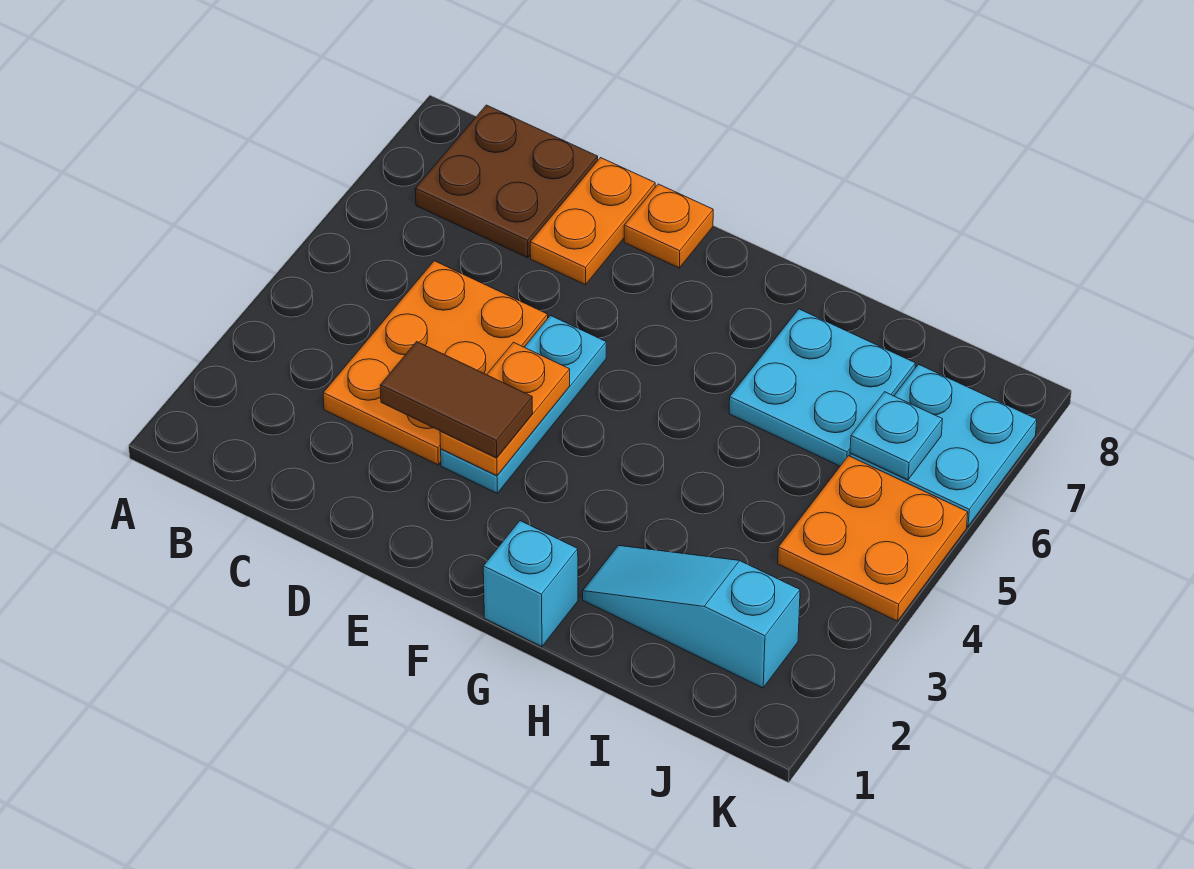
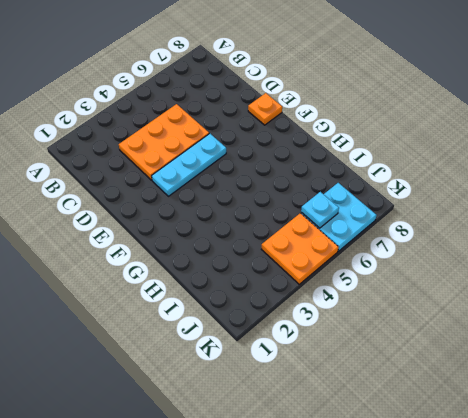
none -> brown plate B7:C8 level 1
none -> orange plate D7:D8 level 1
none -> cyan brick G1 level 1

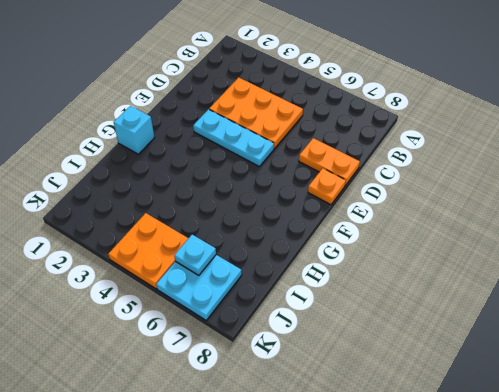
none -> brown plate B7:C8 level 1
none -> cyan slope H2:J2 level 1 top J
none -> cyan plate H6:I7 level 1

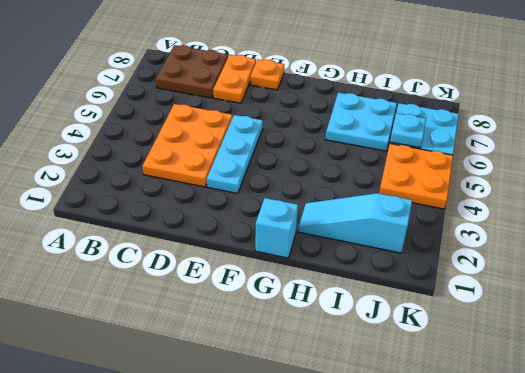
none -> orange plate E3:E4 level 2
none -> brown tile D3:E3 level 3

